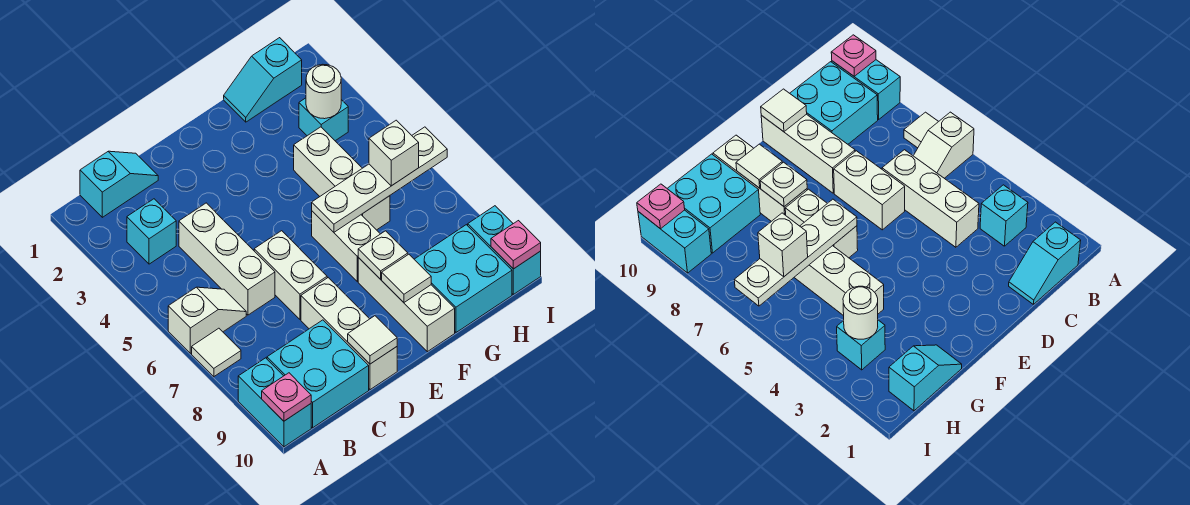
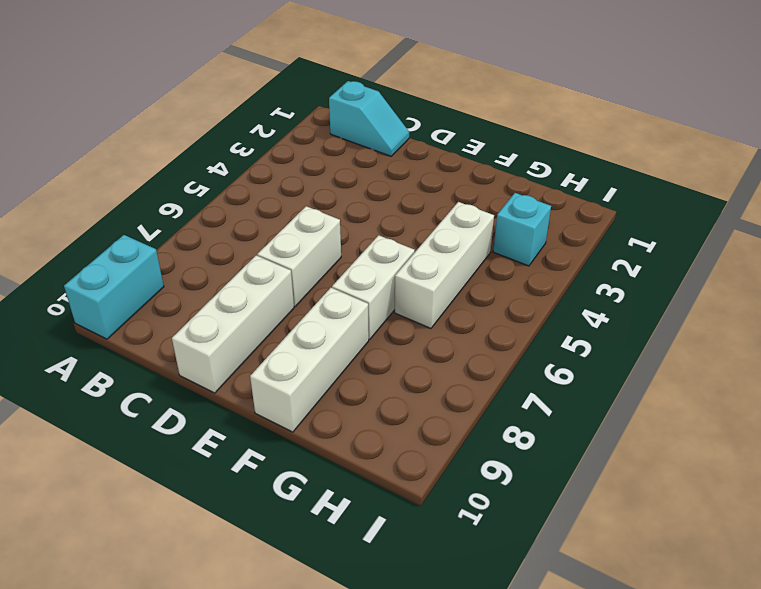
none -> white slope A6:B6 level 1 top A
none -> white tile A7 level 1
none -> cyan brick B3 level 1

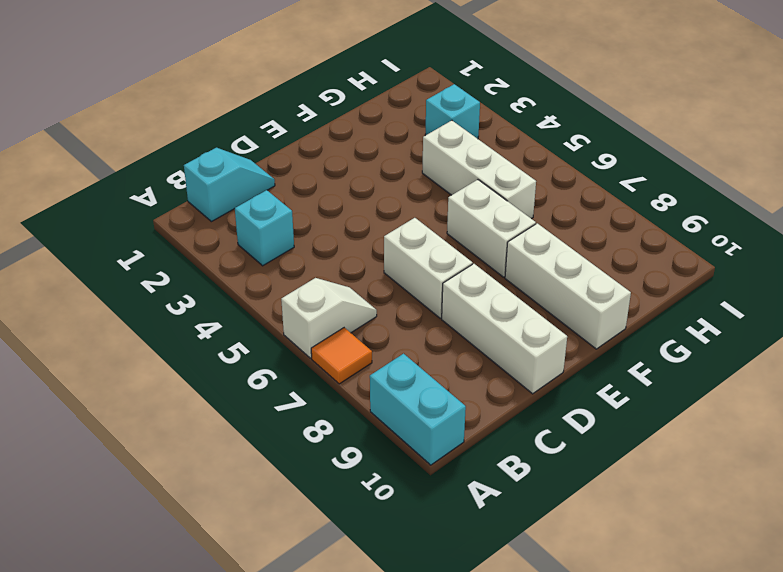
orange tile A7 level 1 -> white tile A7 level 1
none -> cyan brick B9:C10 level 1
none -> white brick C4:C6 level 1
none -> cyan slope G1:H1 level 1 top H

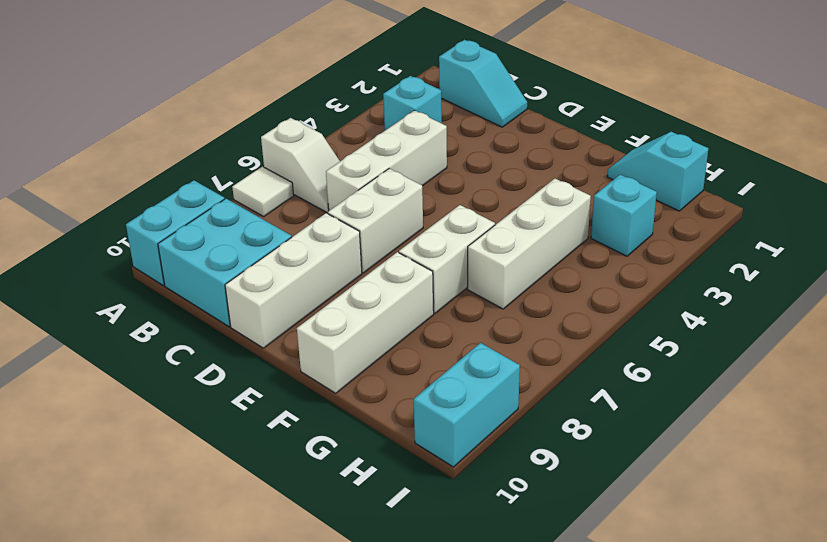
none -> cyan brick G9:H10 level 1
none -> pink plate A10 level 2
none -> white tile D10 level 2

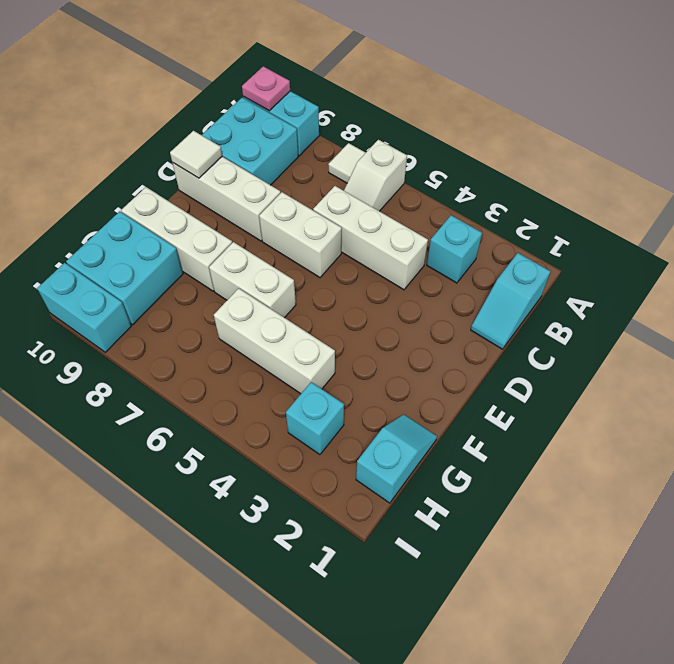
none -> white plate F6:I6 level 2
none -> white plate F8 level 2
none -> white tile F9 level 2

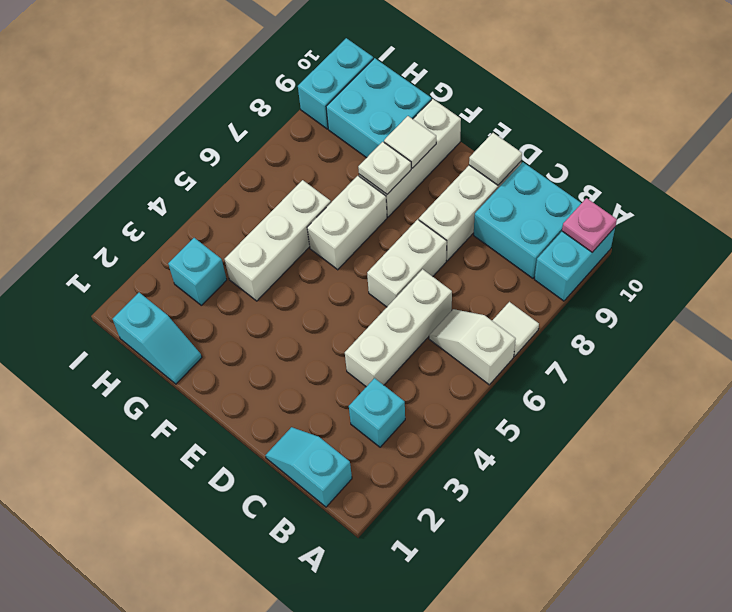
none -> white plate F6:I6 level 2
none -> white round brick H3 level 2
none -> pink plate I10 level 2

